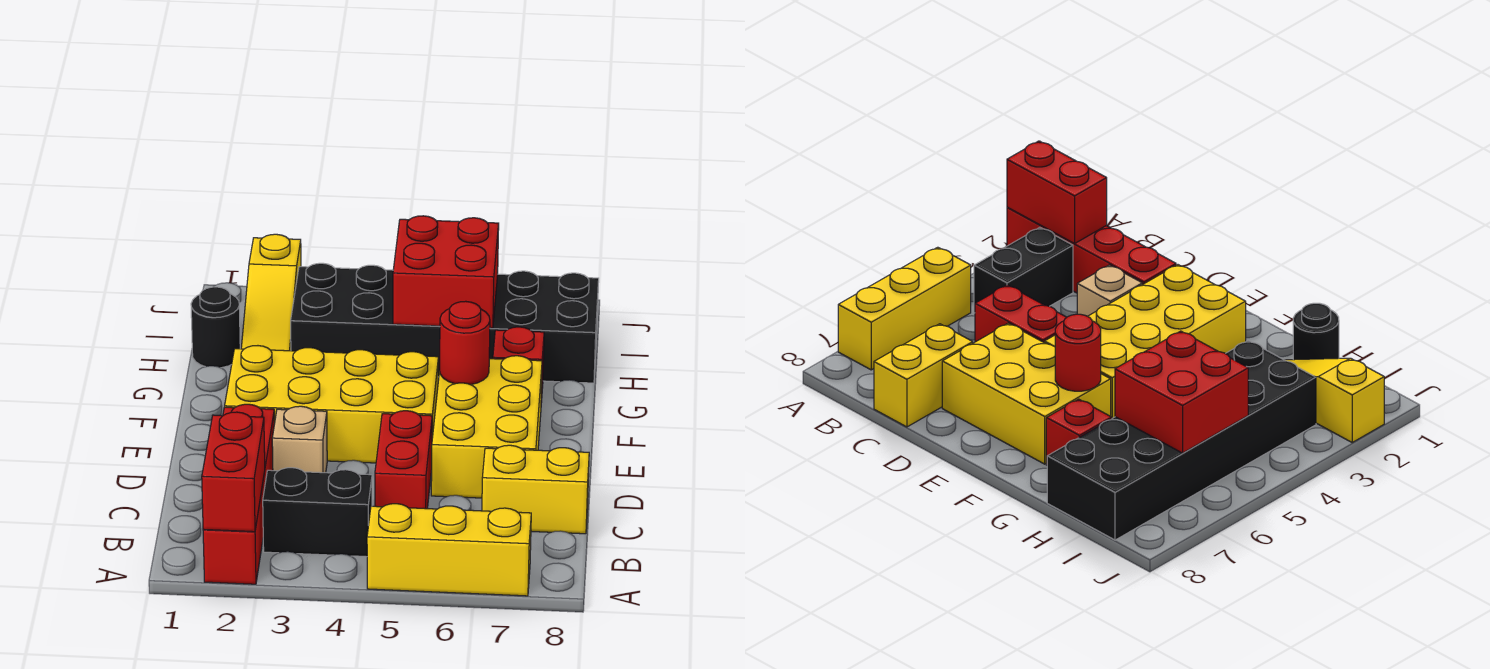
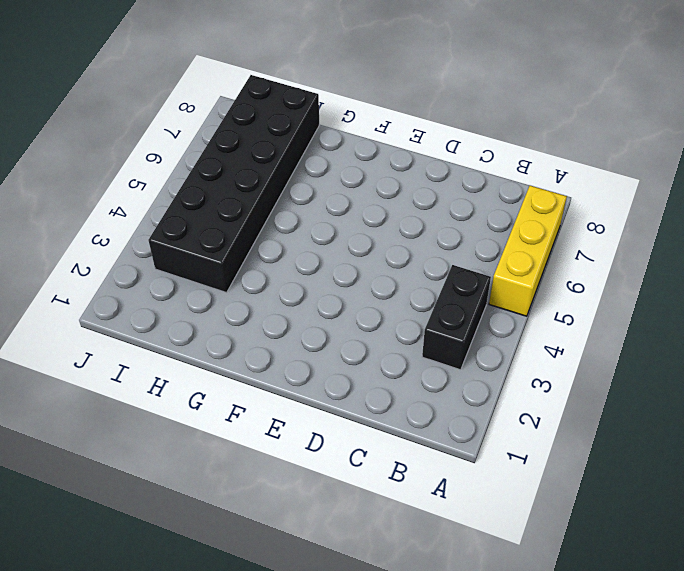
none -> red brick A2:D2 level 1
none -> red brick C5:D5 level 1
none -> yellow brick C7:C8 level 1

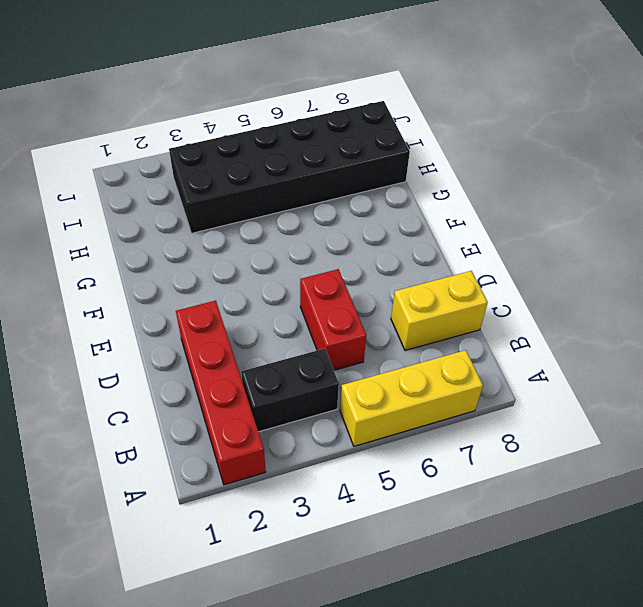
none -> tan brick D3 level 1
none -> yellow brick D6:F7 level 1
none -> yellow brick E2:F5 level 1

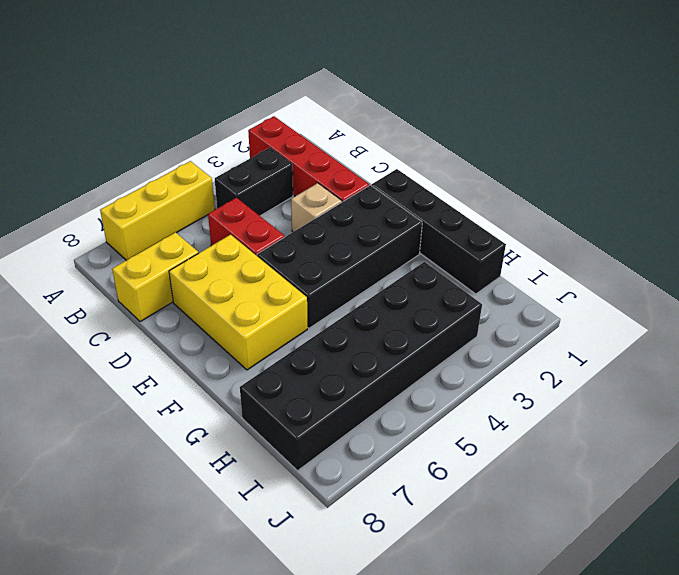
black brick E1:H1 level 1 -> black round brick H1 level 1
black brick E2:F5 level 1 -> yellow brick E2:F5 level 1
none -> red brick G7 level 1
none -> yellow slope H2:J2 level 1 top J
none -> red brick A2:B2 level 2

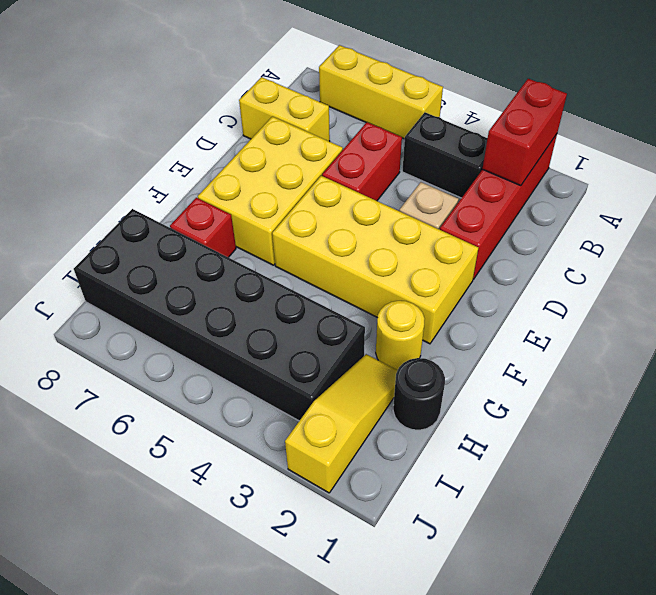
yellow round brick G2 level 1 -> none
none -> red round brick F6 level 2
none -> red brick H5:I6 level 2

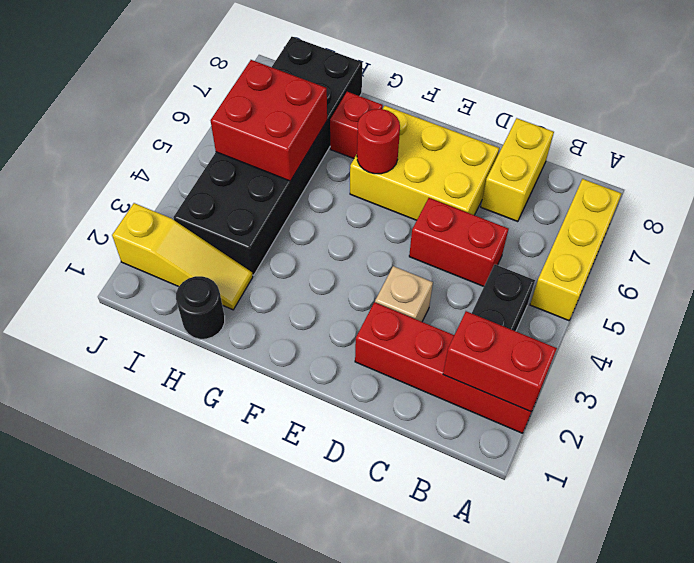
none -> yellow brick E2:F5 level 1

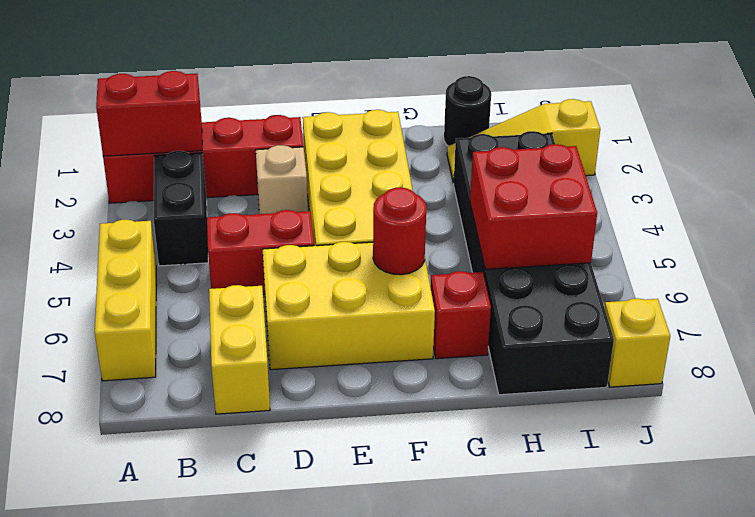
yellow brick J8 level 1 -> none

